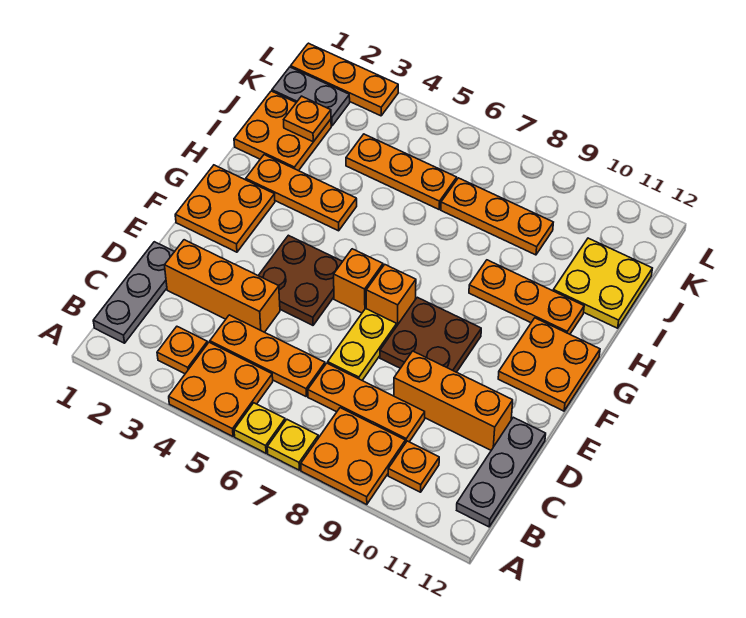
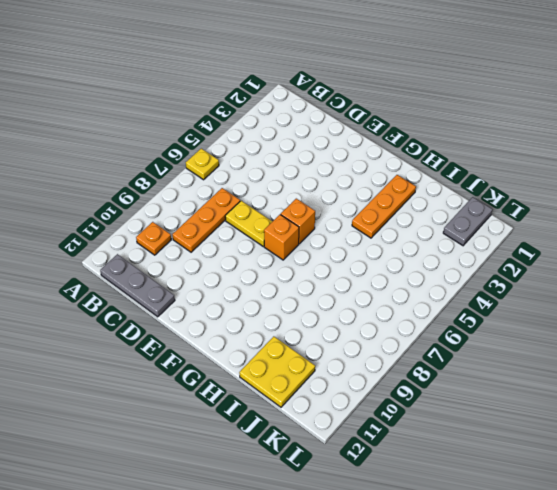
none -> orange plate A4:B5 level 1
none -> yellow plate A7 level 1
none -> orange plate A8:B9 level 1

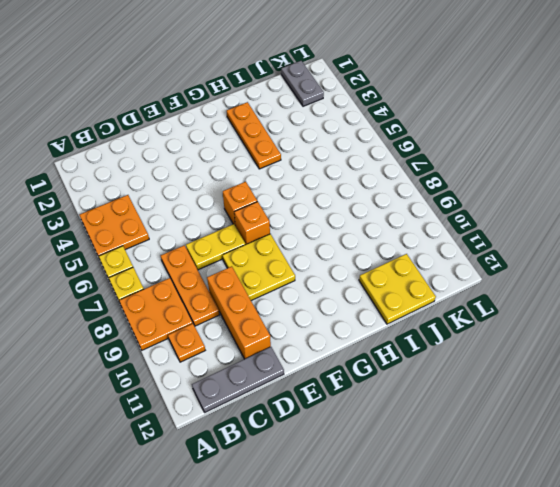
yellow plate E8:F9 level 1 -> brown plate E8:F9 level 1
none -> grey plate B1:D1 level 1
none -> orange plate B3 level 1
none -> orange plate C4:C6 level 1

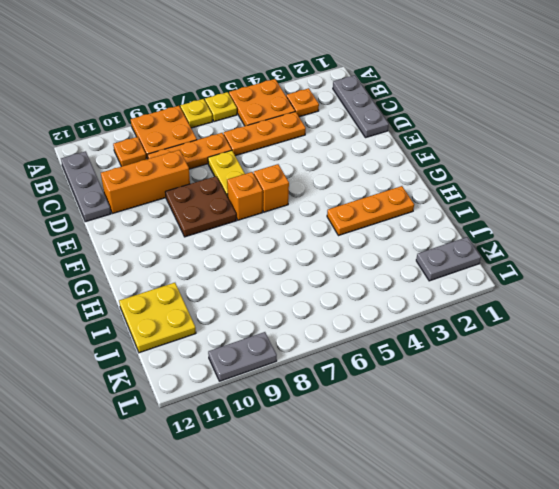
grey plate L9:L10 level 1 -> none
none -> orange brick D2:D4 level 1
none -> brown plate E4:F5 level 1
none -> orange plate F1:G2 level 1

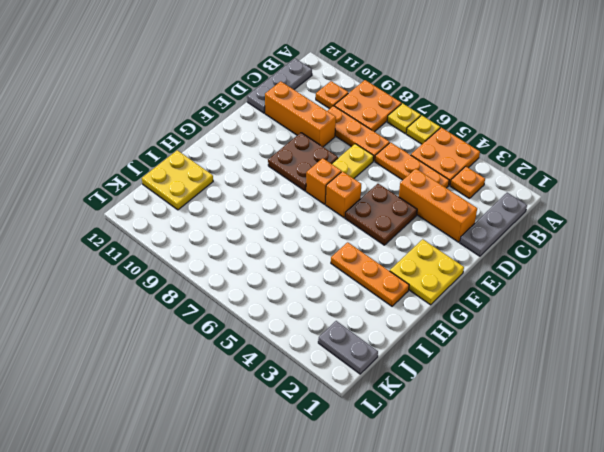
yellow plate F1:G2 level 1 -> orange plate F1:G2 level 1
none -> orange plate F11:G12 level 1
none -> orange plate H9:H11 level 1
none -> orange plate I1:J2 level 1

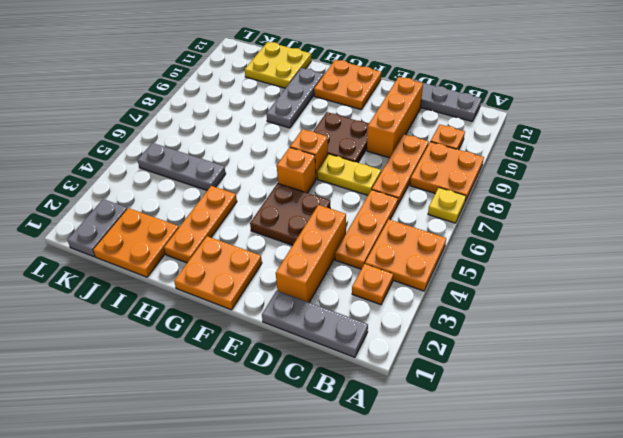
grey plate H9:H11 level 1 -> orange plate H9:H11 level 1
grey plate I5:K5 level 1 -> orange plate J4:J6 level 1
none -> yellow plate A6 level 1
none -> orange plate J7:J9 level 1
none -> orange plate L1:L3 level 1

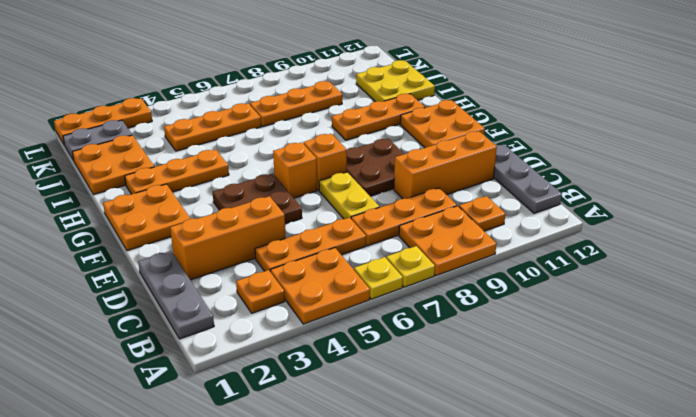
none -> orange plate J2 level 2

